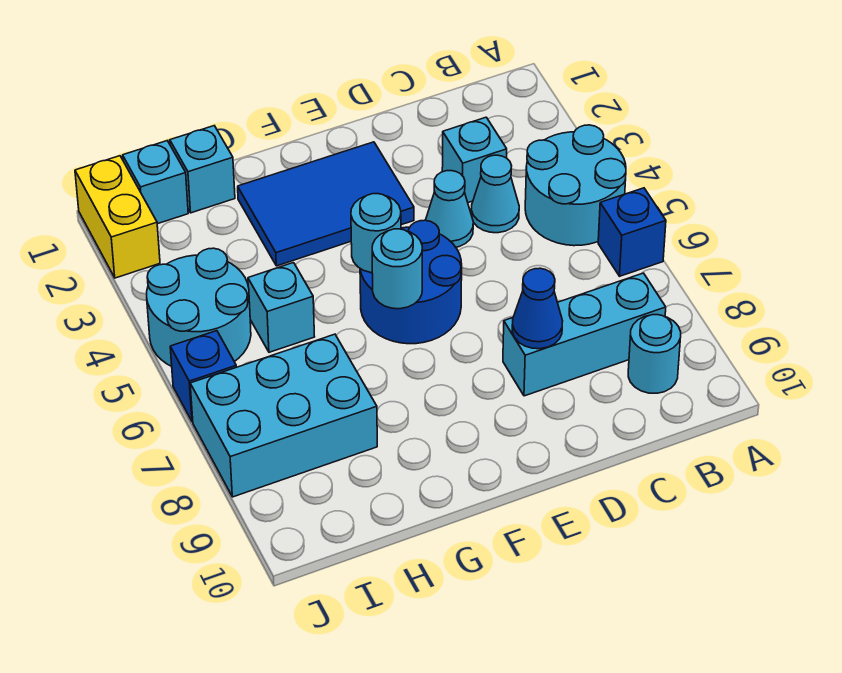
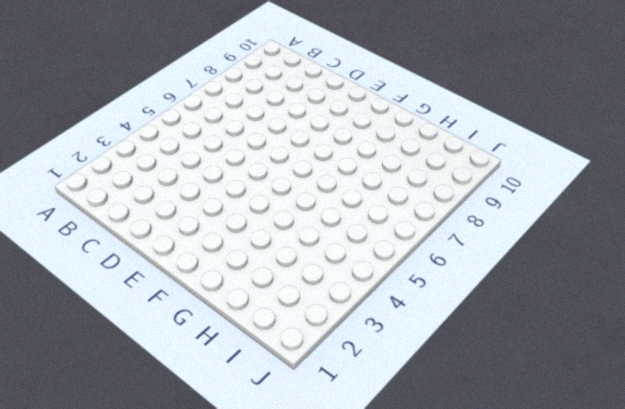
none -> cyan round brick A4:B5 level 1
none -> blue brick A6 level 1
none -> cyan brick B8:D8 level 1

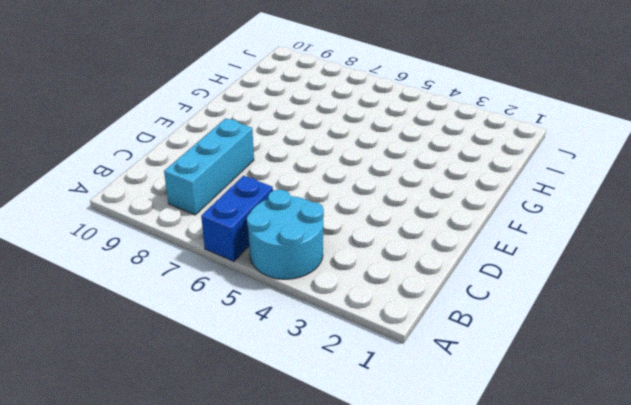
blue brick A6:B6 level 1 -> blue brick A6 level 1
none -> cyan round brick B9 level 1
none -> cyan brick C3 level 1
none -> cyan cone C4 level 1

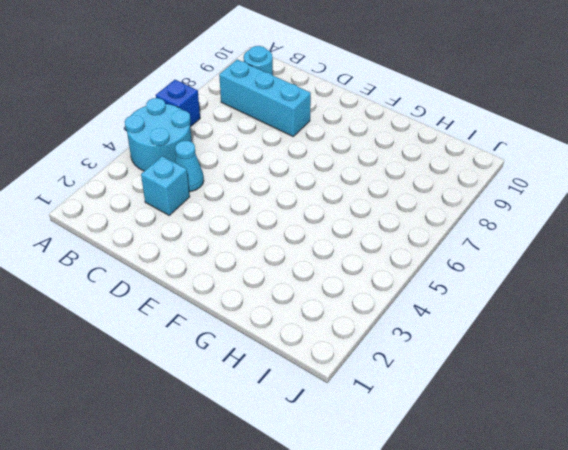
none -> cyan cone D4 level 1
none -> blue tile E2:G3 level 1
none -> blue round brick E5:F6 level 1

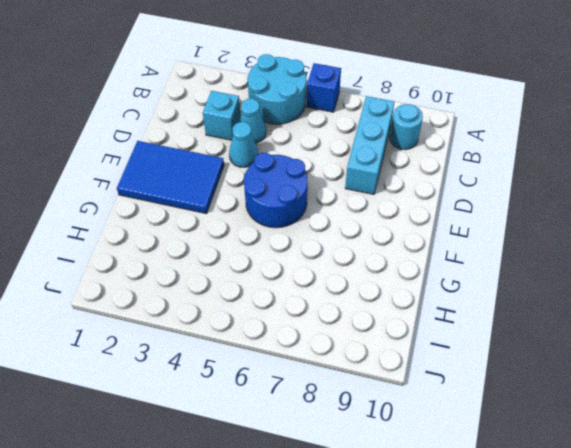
blue tile E1:F3 level 1 -> blue tile E2:G3 level 1
none -> cyan brick H1 level 1
none -> cyan brick H5 level 1
none -> cyan brick H7:J8 level 1

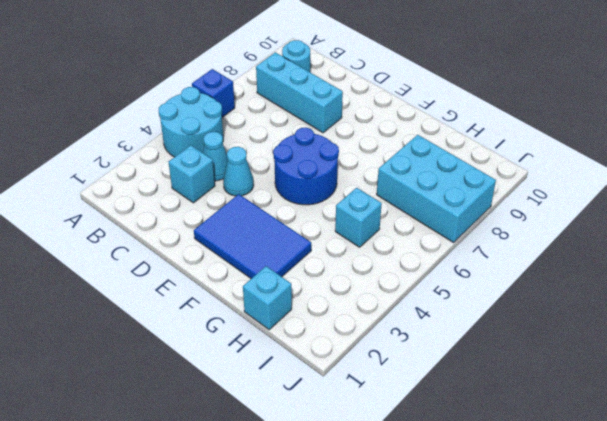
none -> cyan brick I1 level 1
none -> cyan round brick I4:J5 level 1
none -> yellow brick J1:J2 level 1

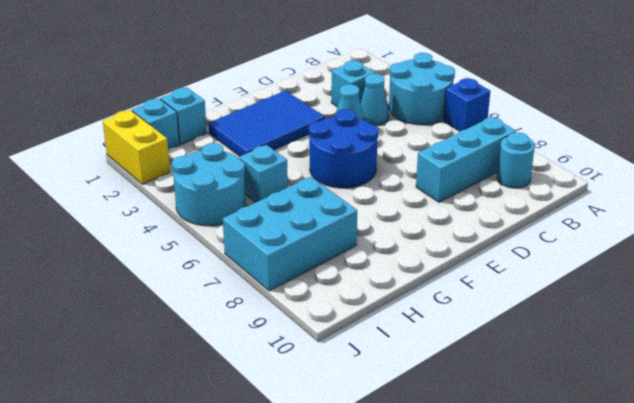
none -> blue brick J6 level 1
none -> blue cone D8 level 2
none -> cyan round brick F5 level 2

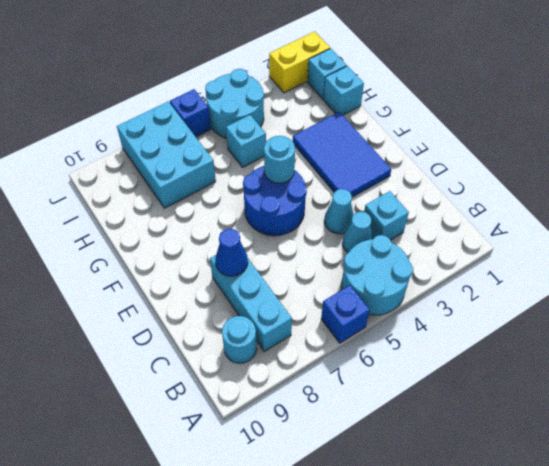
none -> cyan round brick F6 level 2

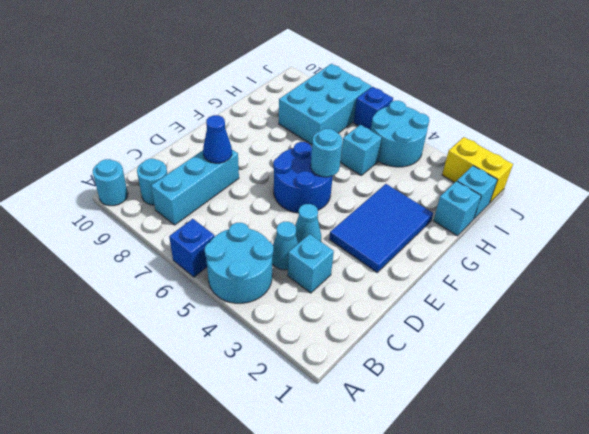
cyan round brick A10 level 1 -> cyan round brick F6 level 2

